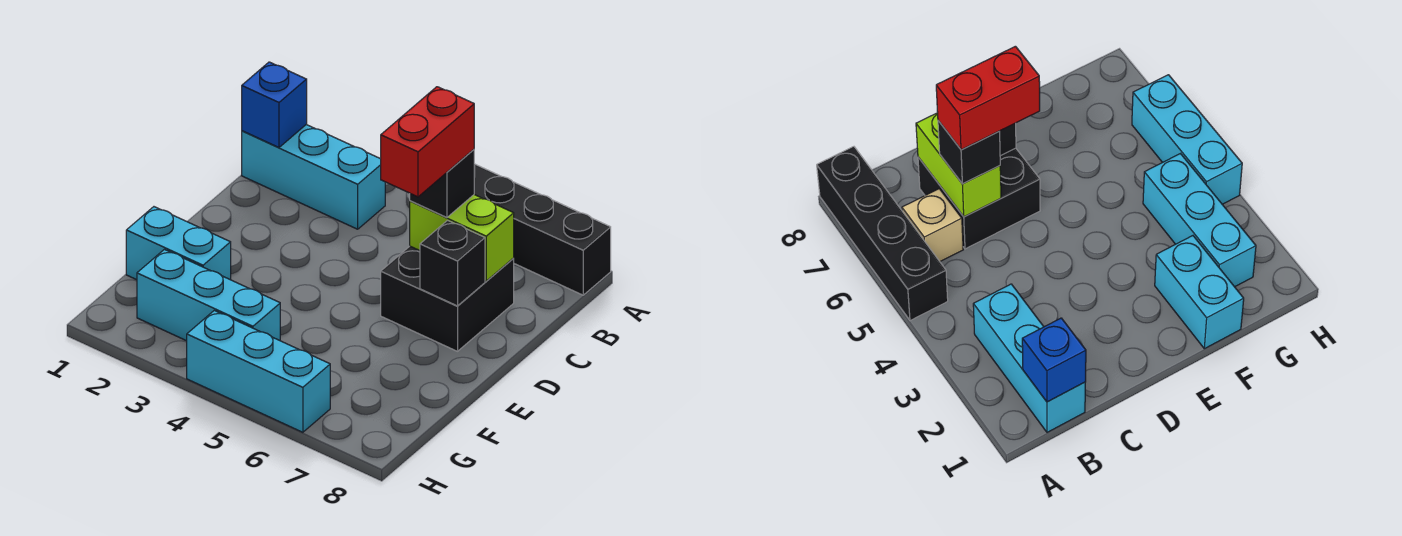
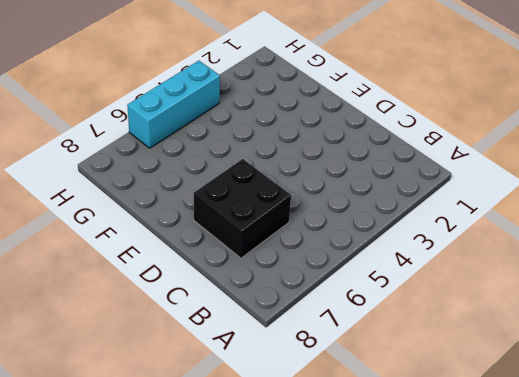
none -> black brick A5:A8 level 1
none -> cyan brick B1:B3 level 1
none -> tan brick B6 level 1

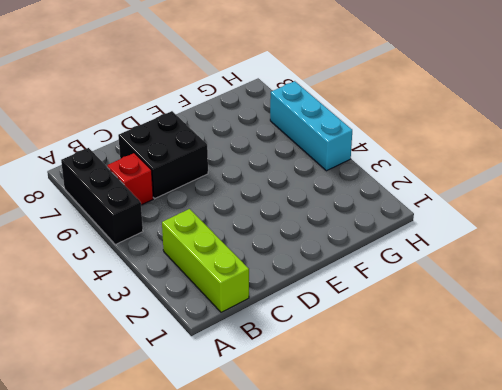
black brick A5:A7 level 1 -> black brick A5:A8 level 1
lime brick B1:B3 level 1 -> cyan brick B1:B3 level 1
red brick B6 level 1 -> tan brick B6 level 1
none -> cyan brick F1:F2 level 1
none -> cyan brick G2:G4 level 1
none -> blue brick B1 level 2

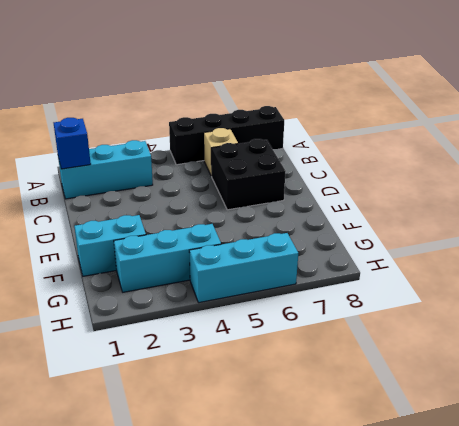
none -> lime brick C6:C7 level 2
none -> black brick D7 level 2
none -> black brick C6 level 3

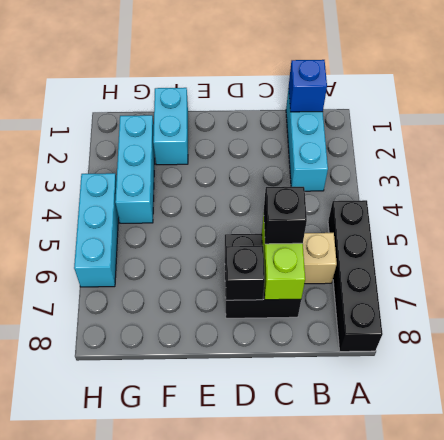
none -> red brick C6:D6 level 4

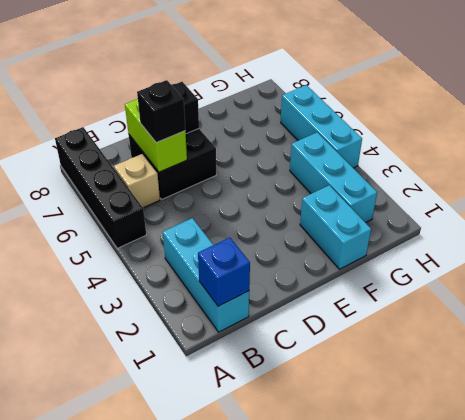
none -> red brick C6:D6 level 4

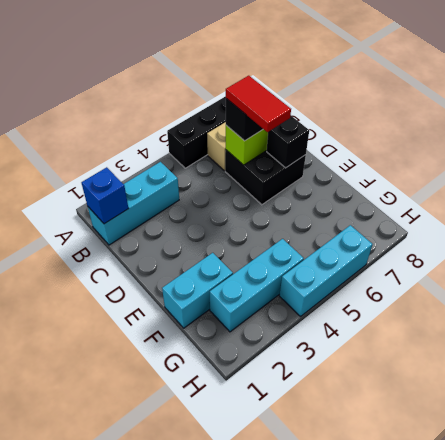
red tile C6:D6 level 4 -> red brick C6:D6 level 4

